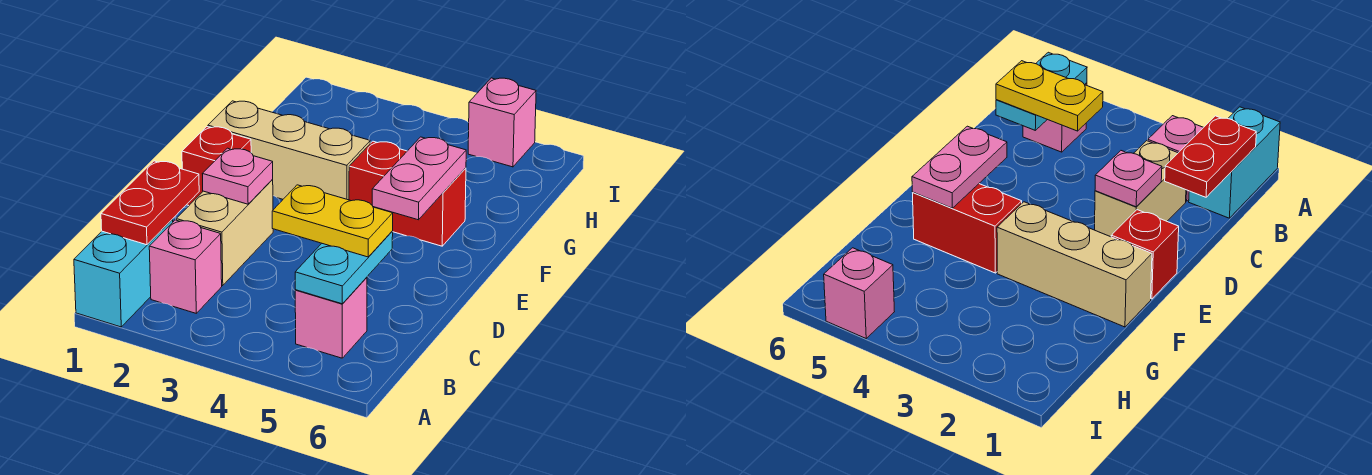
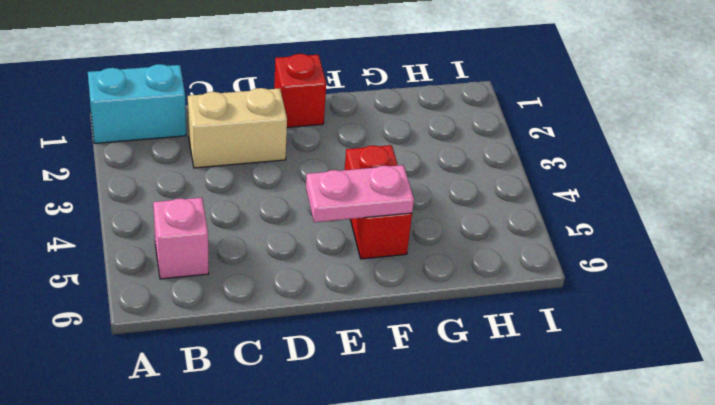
none -> pink brick B2 level 1
none -> tan brick F1:F3 level 1
none -> pink brick I5 level 1

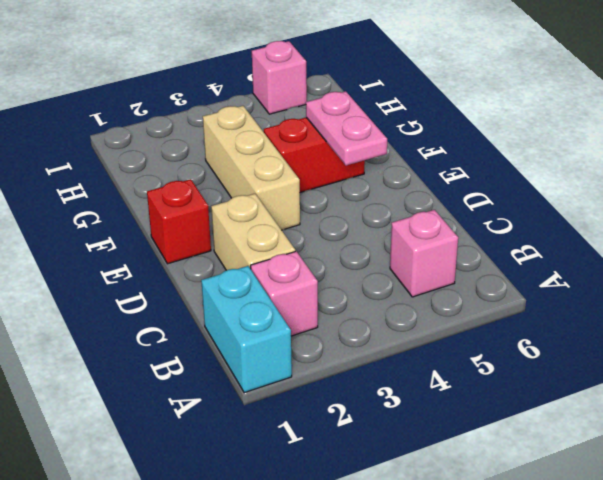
tan brick E3:G3 level 1 -> tan brick F1:F3 level 1
none -> red plate B1:C1 level 2
none -> cyan plate B5:C5 level 2
none -> pink plate D2 level 2

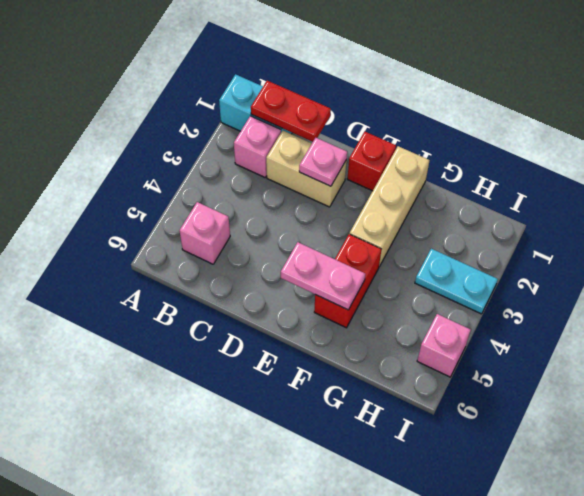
cyan plate H3:I3 level 1 -> cyan plate B5:C5 level 2
none -> yellow plate C4:C5 level 3

